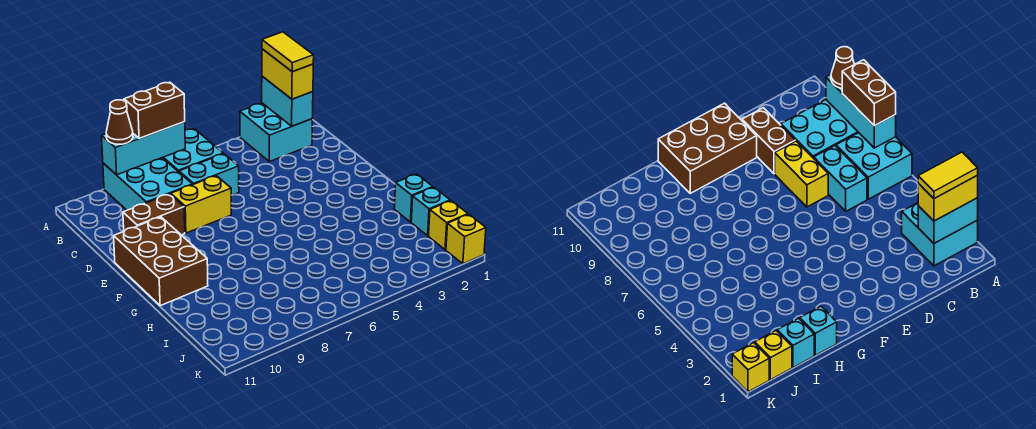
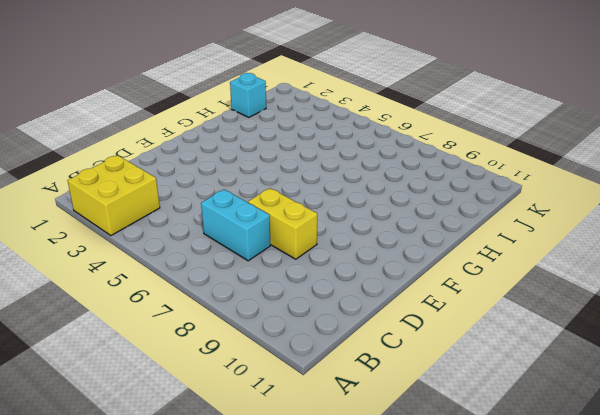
yellow brick A2:B3 level 1 -> cyan brick A2:B3 level 1
none -> cyan brick A6:B7 level 1
none -> cyan brick A8:C9 level 1
none -> brown brick D9:D10 level 1

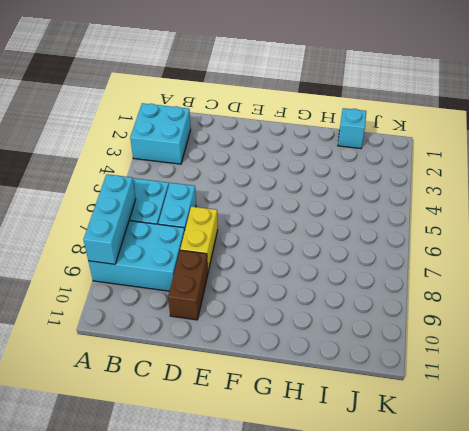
none -> brown brick E10:G11 level 1
none -> cyan brick H1 level 1
none -> yellow brick J1 level 1

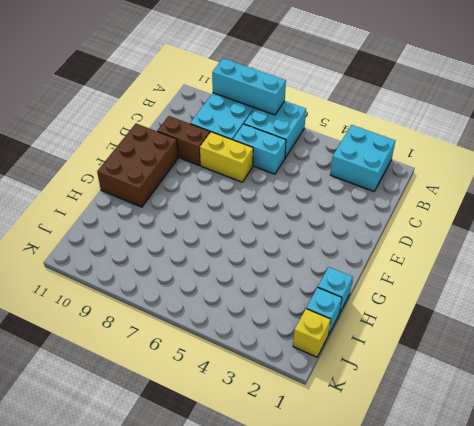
none -> yellow brick K1 level 1
none -> cyan brick A2:B2 level 2
none -> yellow brick A2:B2 level 3

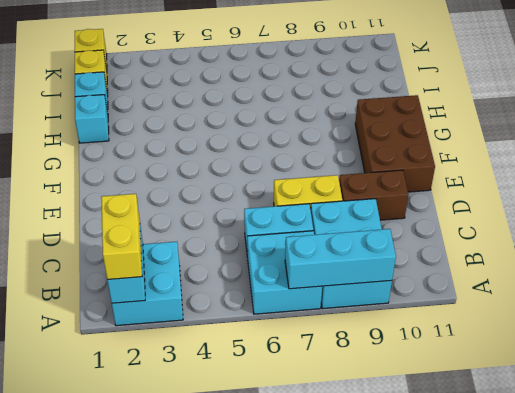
none -> brown brick A7:A8 level 3
none -> brown cone A9 level 3
none -> yellow tile A2:B2 level 4

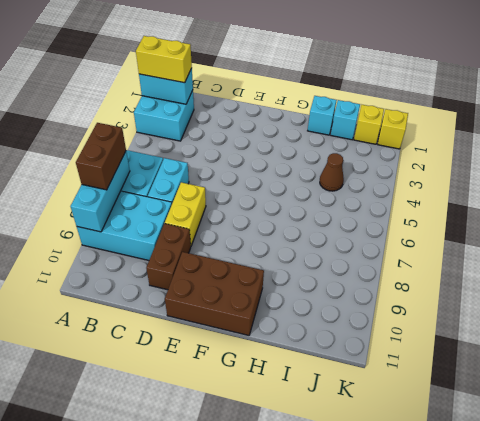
brown cone I4 level 1 -> brown cone A9 level 3
none -> yellow tile A2:B2 level 4

